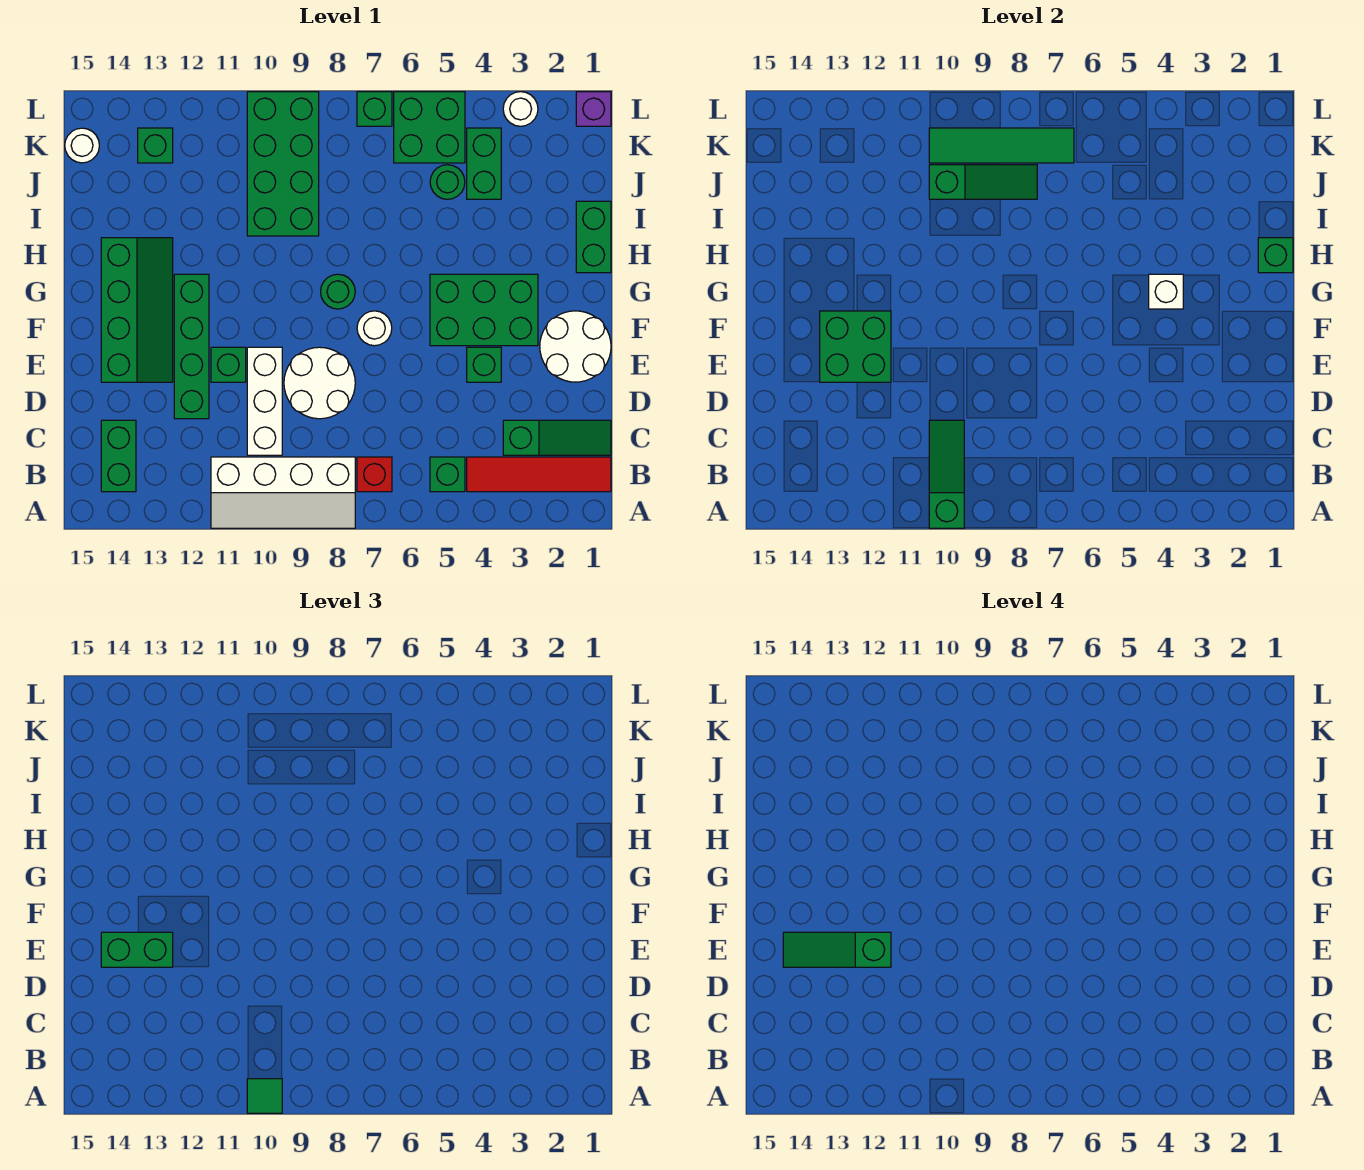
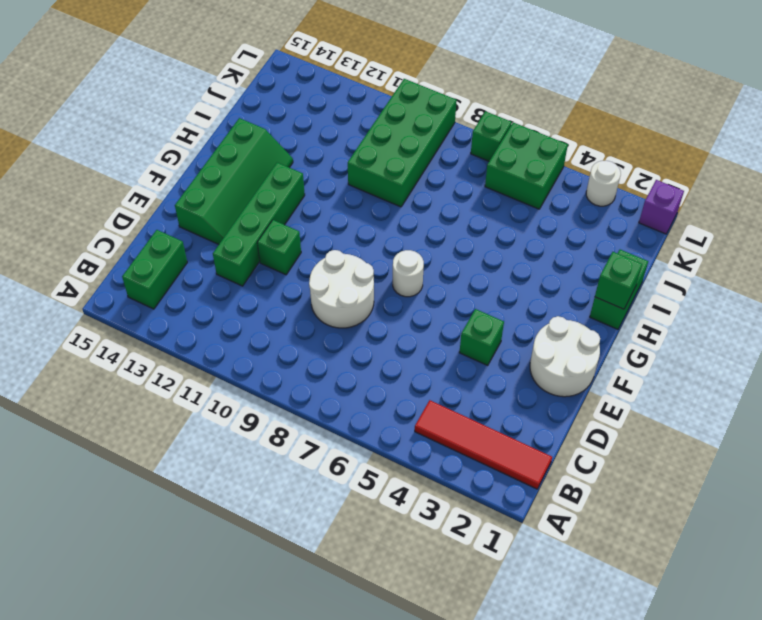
none -> white slope A8:B11 level 1 top B
none -> green brick B5 level 1
none -> red brick B7 level 1
none -> green slope C1:C3 level 1 top 3

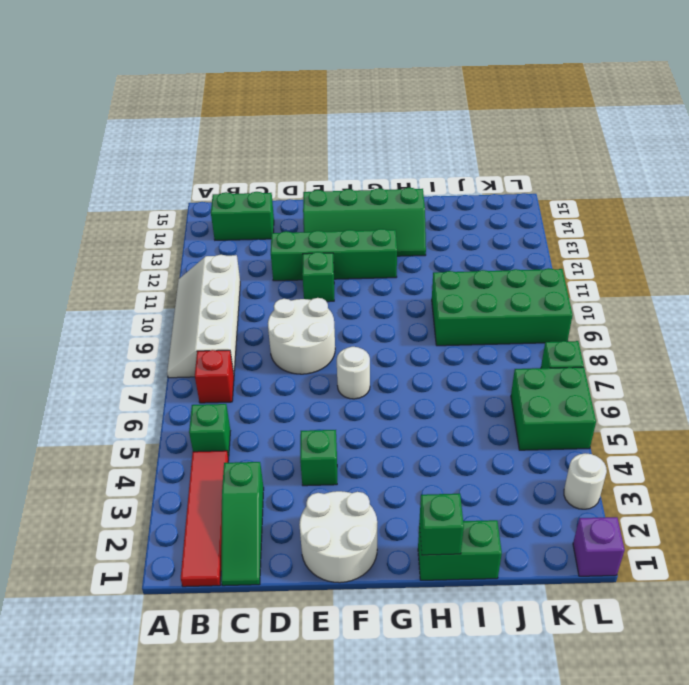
none -> white brick C10:E10 level 1
none -> green brick F3:G5 level 1
none -> green round brick G8 level 1
none -> green brick J4:K4 level 1

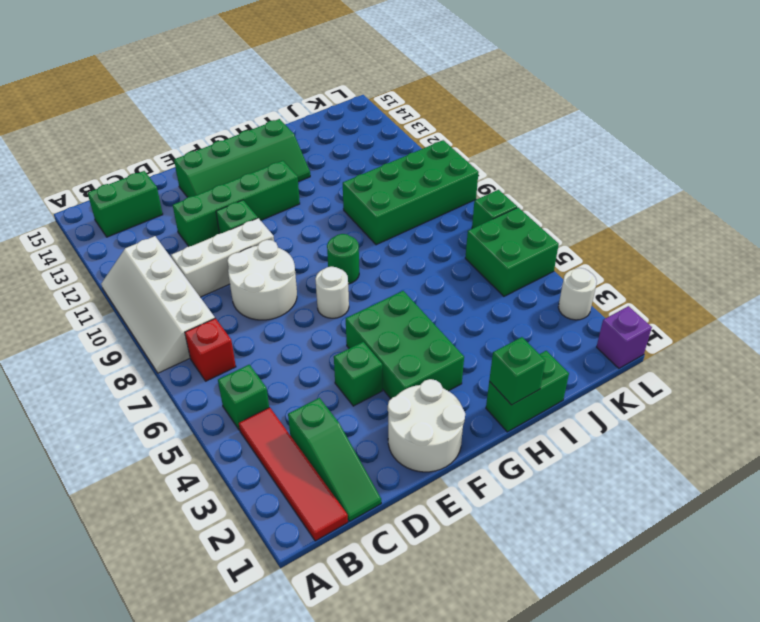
none -> green brick J4:K4 level 1
none -> green round brick J5 level 1
none -> green brick K13 level 1
none -> white round brick K15 level 1

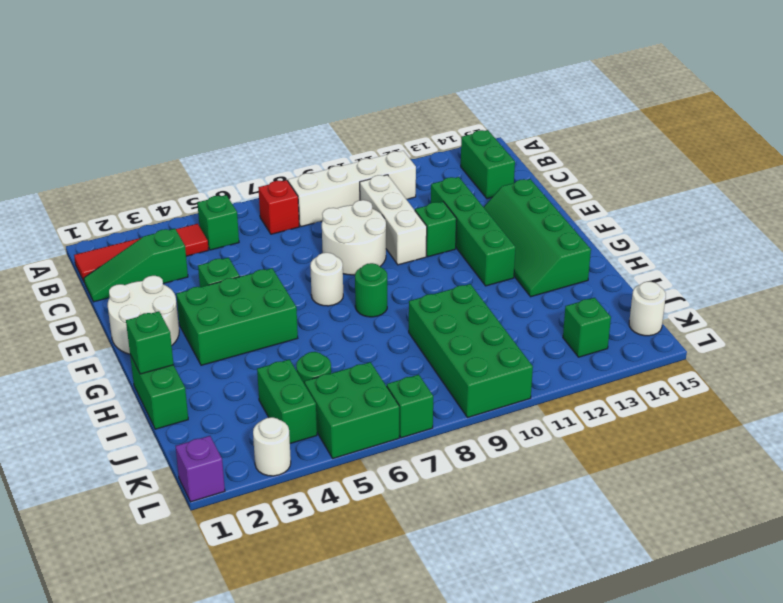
none -> green slope A10:C10 level 2 top A
none -> green brick E12:F13 level 2
none -> white brick G4 level 2
none -> green slope J8:J10 level 2 top 10

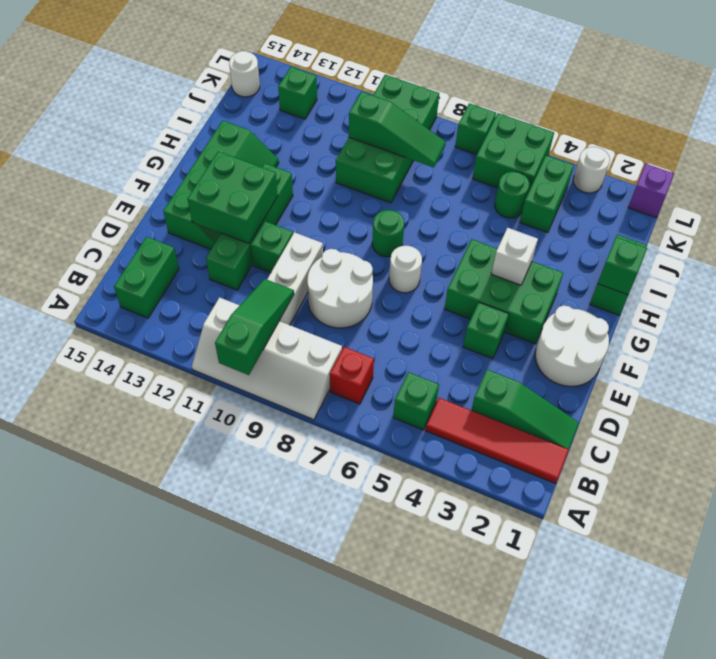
none -> green tile K7:K10 level 2
none -> green tile A10 level 3
none -> green brick E13:E14 level 3
none -> green slope E12:E14 level 4 top 12

